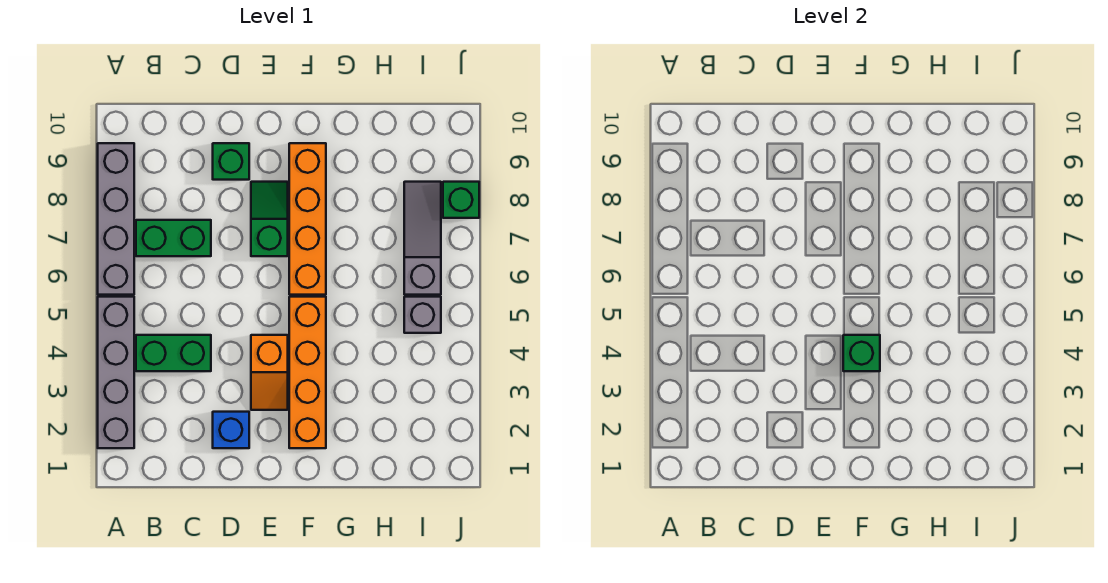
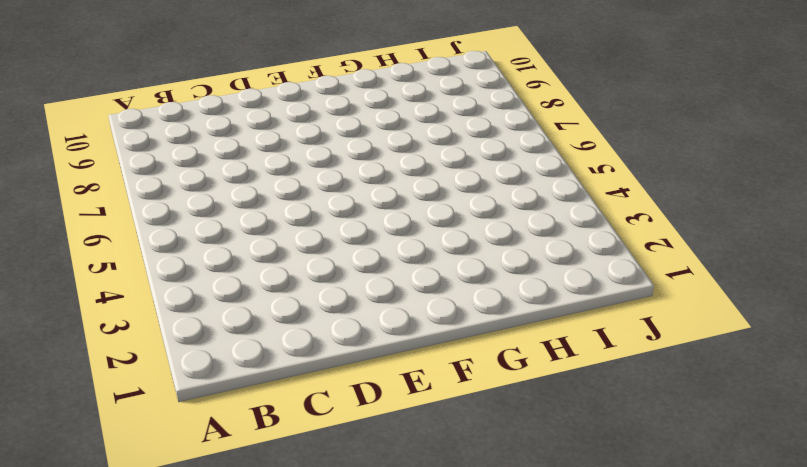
none -> grey brick A2:A5 level 1
none -> grey brick A6:A9 level 1
none -> green brick B4:C4 level 1

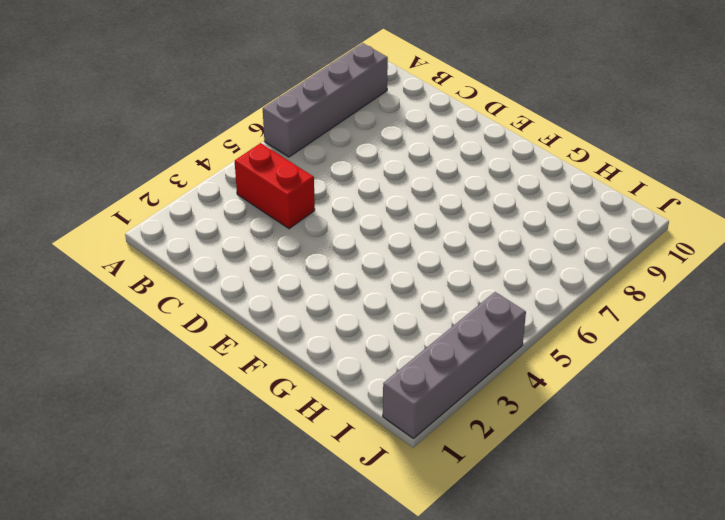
red brick B4:C4 level 1 -> green brick B4:C4 level 1
grey brick J1:J4 level 1 -> grey brick A2:A5 level 1
none -> green brick B7:C7 level 1
none -> blue brick D2 level 1
none -> green brick D9 level 1

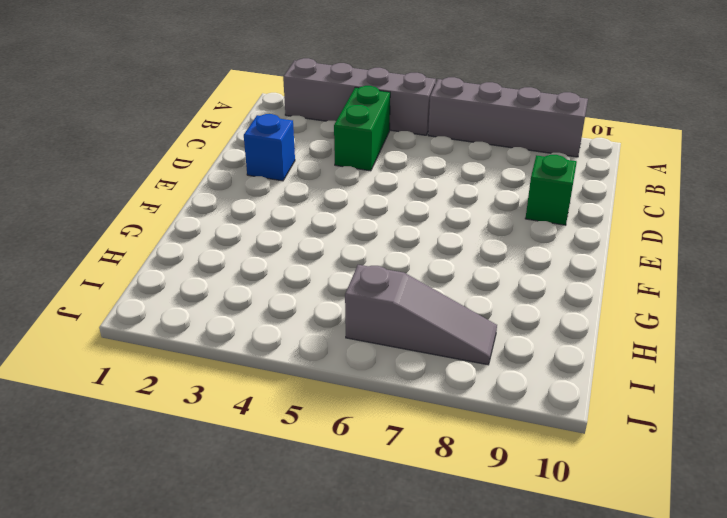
none -> green brick B7:C7 level 1
none -> orange slope E3:E4 level 1 top 4
none -> green slope E7:E8 level 1 top 7

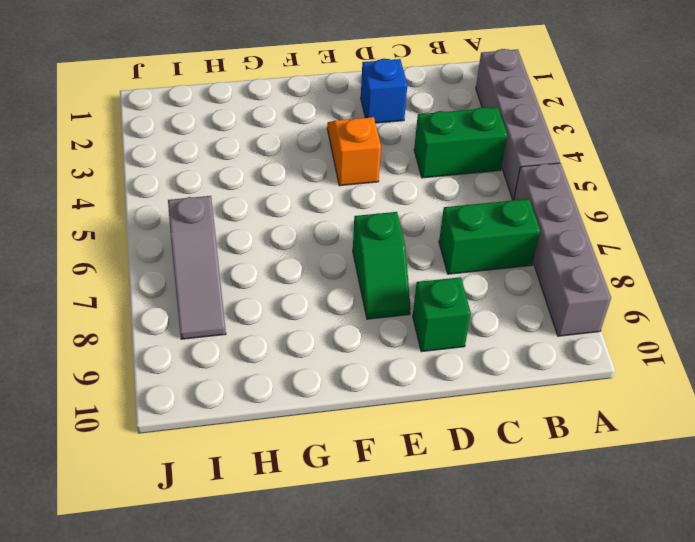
none -> orange brick F2:F5 level 1
none -> orange brick F6:F9 level 1
none -> grey brick I5 level 1

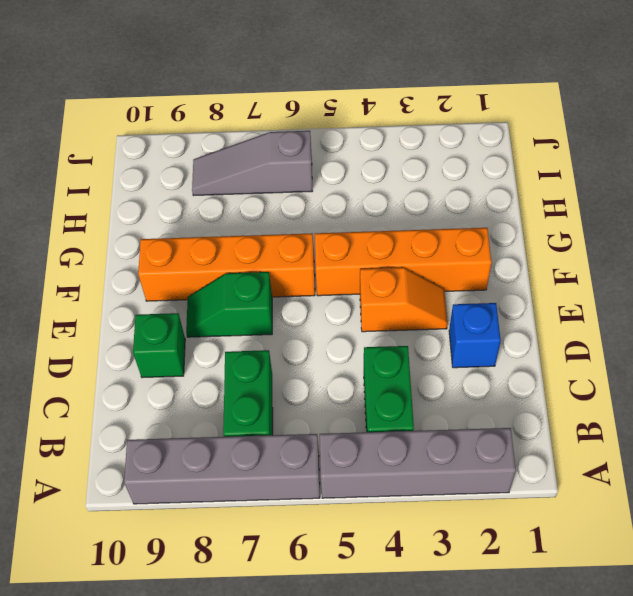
none -> grey brick I5 level 1
none -> green brick J8 level 1
none -> green brick F4 level 2

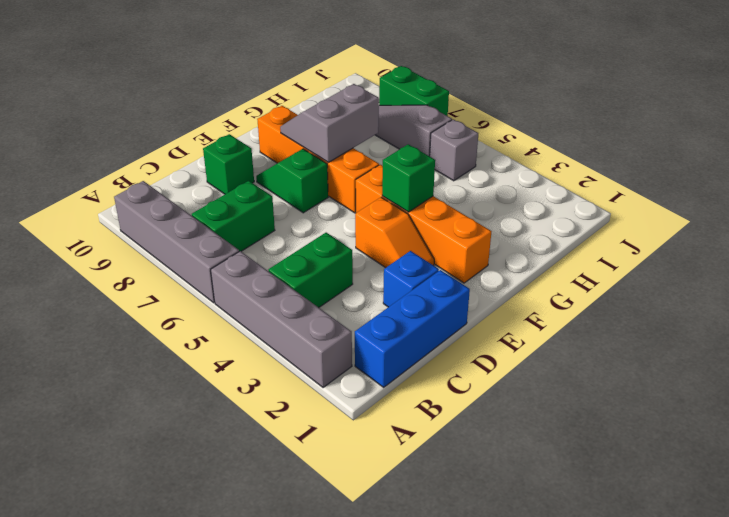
blue brick B1:D1 level 1 -> none
grey slope F7:G8 level 2 top 7 -> none
green brick J7:J8 level 1 -> green brick J8 level 1

